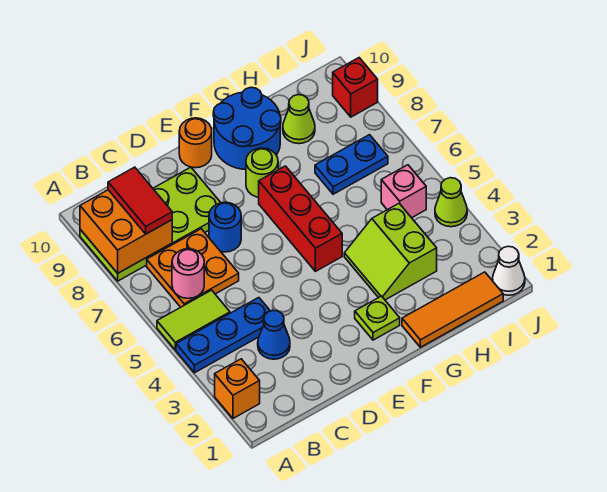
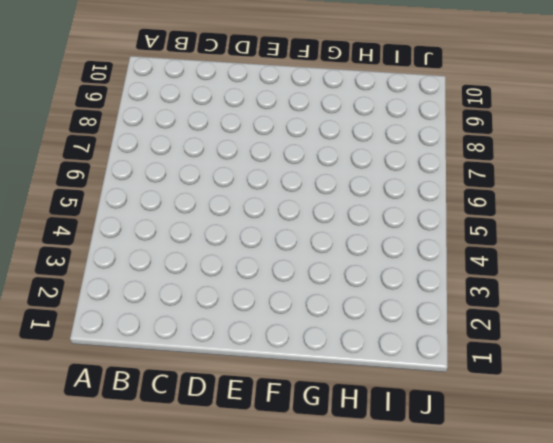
none -> orange brick A2 level 1
none -> blue plate A4:C4 level 1
none -> lime tile A5:B5 level 1

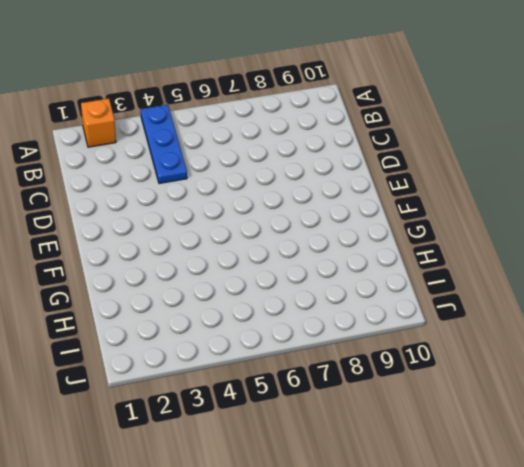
none -> lime tile A5:B5 level 1
none -> lime plate A8:D9 level 1
none -> orange plate B6:C7 level 1

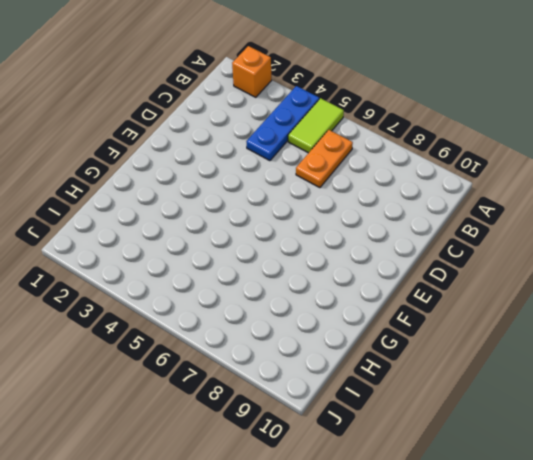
orange plate B6:C6 level 1 -> orange plate B6:C7 level 1
none -> lime plate A8:D9 level 1
none -> blue cone C3 level 1
none -> blue round brick D7 level 1

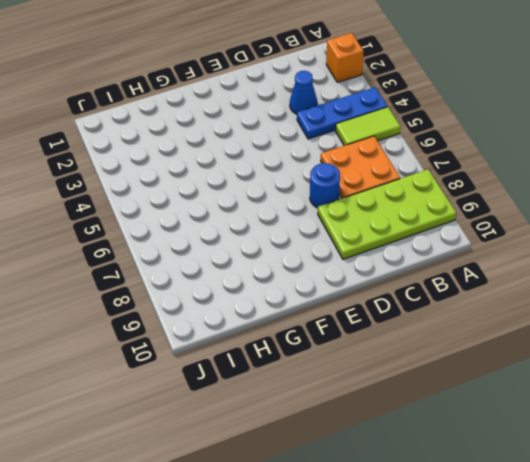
none -> orange round brick E10 level 1
none -> lime plate F2 level 1
none -> red brick F5:F7 level 1

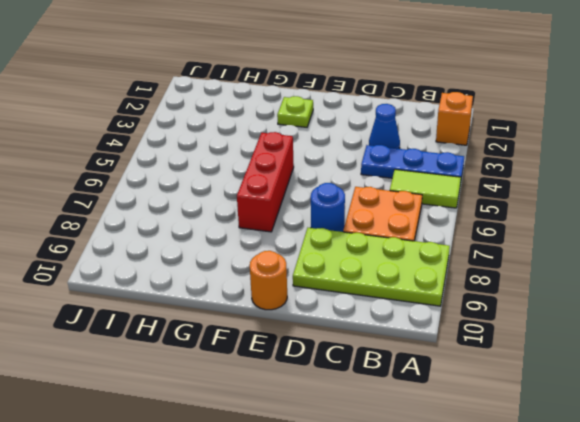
none -> lime round brick F8 level 1
none -> blue round brick F9:G10 level 1
none -> orange tile G1:I1 level 1

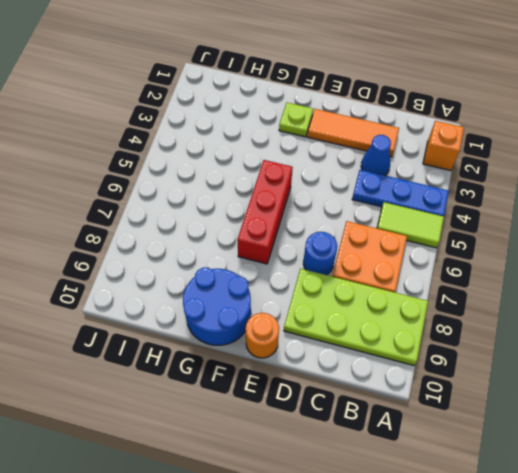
orange tile C2:E2 level 1 -> orange tile G1:I1 level 1
none -> lime round brick F8 level 1
none -> lime slope G3:H4 level 1 top H
none -> blue plate H7:I7 level 1

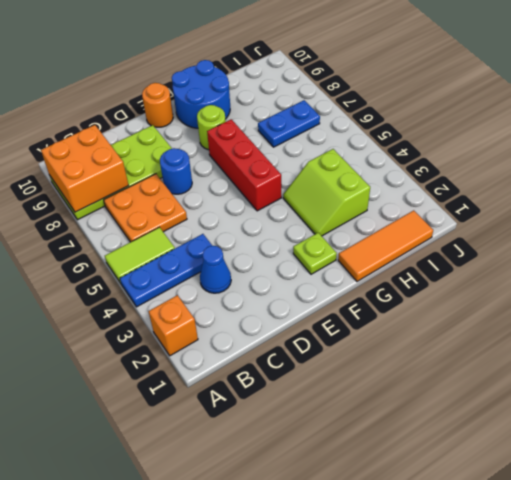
none -> lime cone H9 level 1
none -> pink brick I5 level 1
none -> white cone J1 level 1

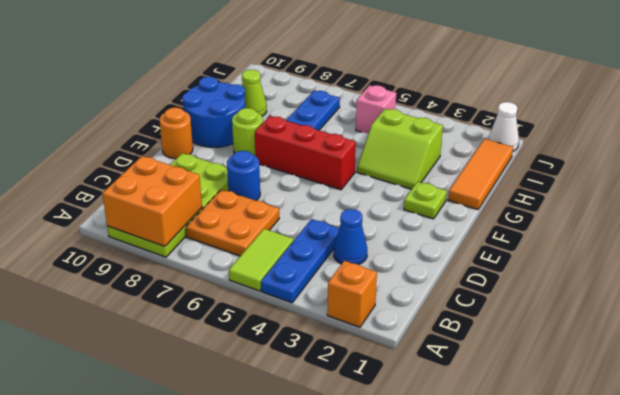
none -> lime cone J4 level 1
none -> red brick J9 level 1
none -> pink round brick B6 level 2

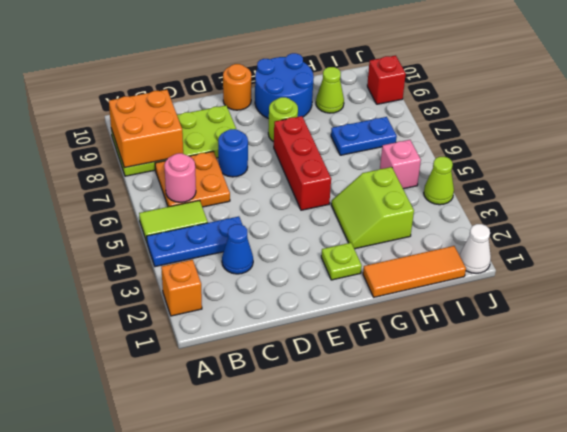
none -> red tile B8:B9 level 3

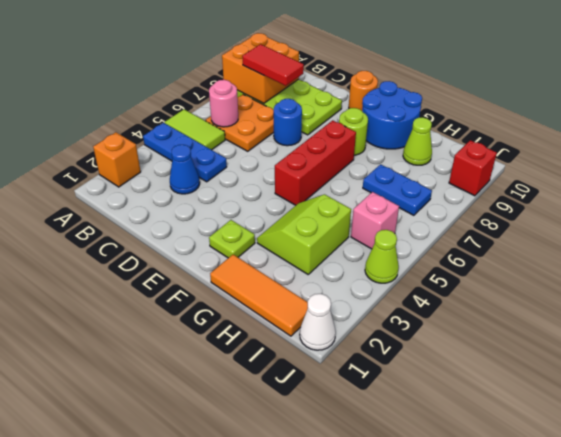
red tile B8:C8 level 3 -> red tile B8:B9 level 3

